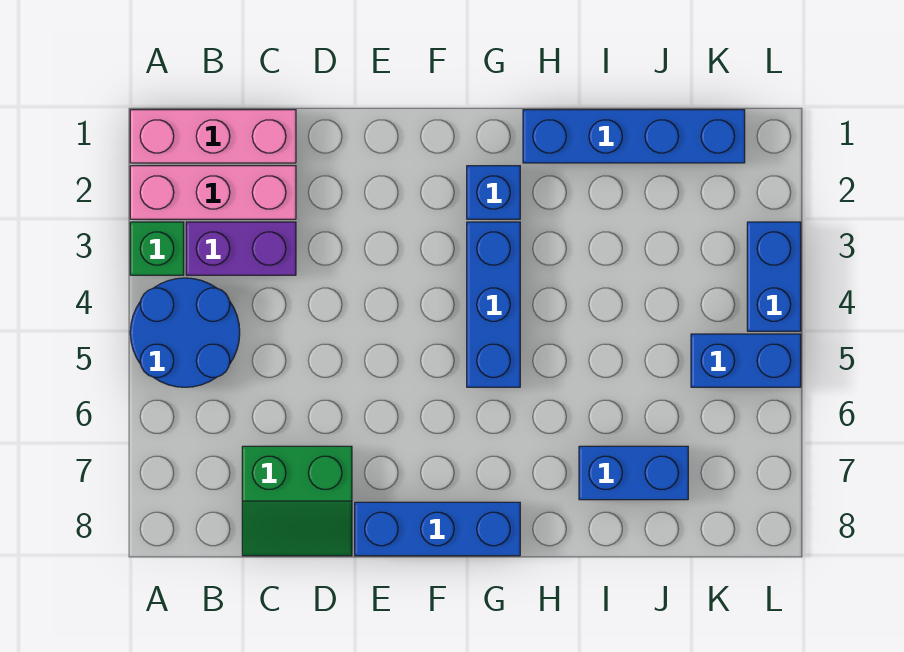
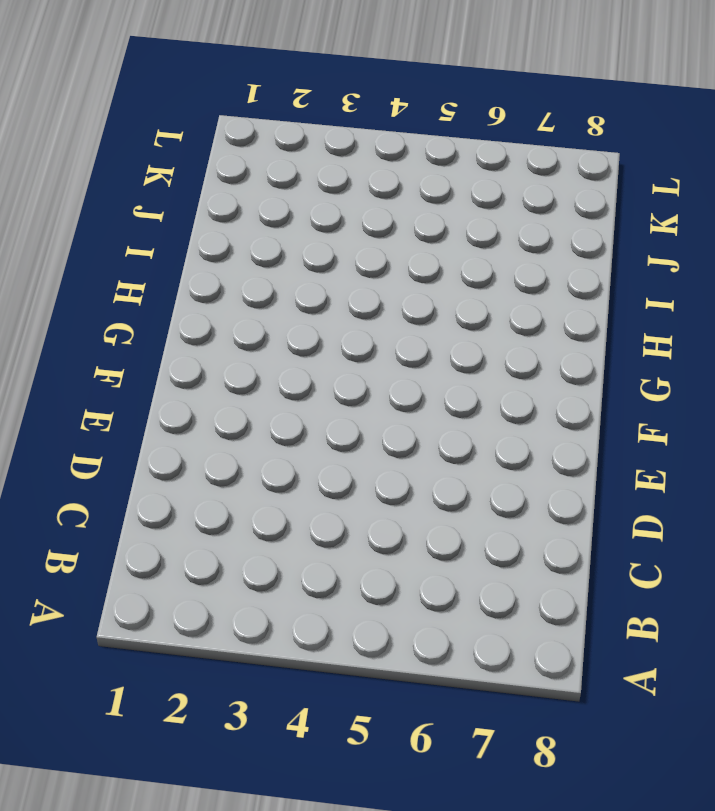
none -> pink brick A1:C1 level 1
none -> pink brick A2:C2 level 1
none -> green brick A3 level 1

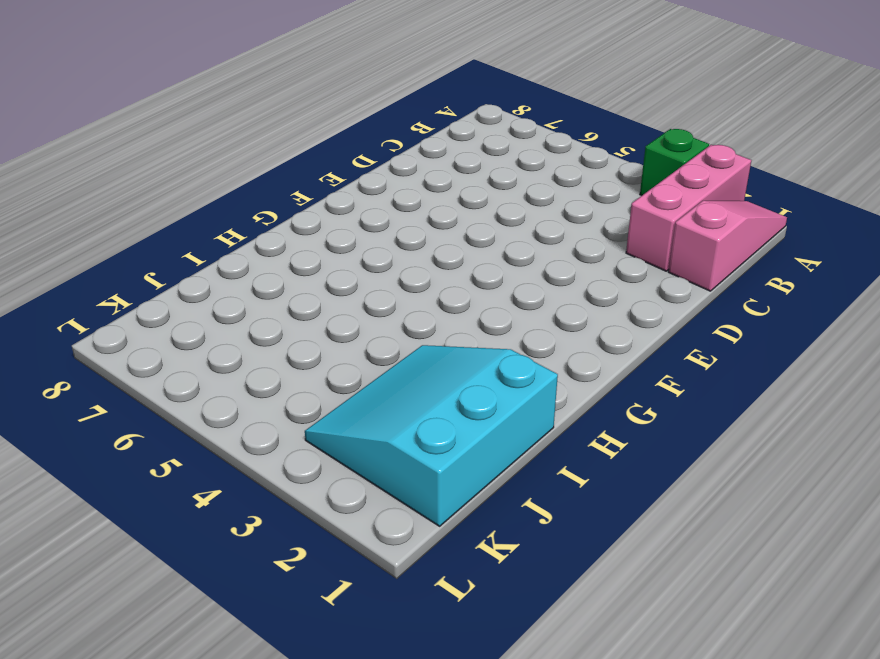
pink slope A1:C1 level 1 top C -> pink brick A1:C1 level 1
cyan slope I1:K3 level 1 top 1 -> blue brick H1:K1 level 1
none -> blue round brick A4:B5 level 1
none -> purple brick B3:C3 level 1
none -> green slope C7:D8 level 1 top 7

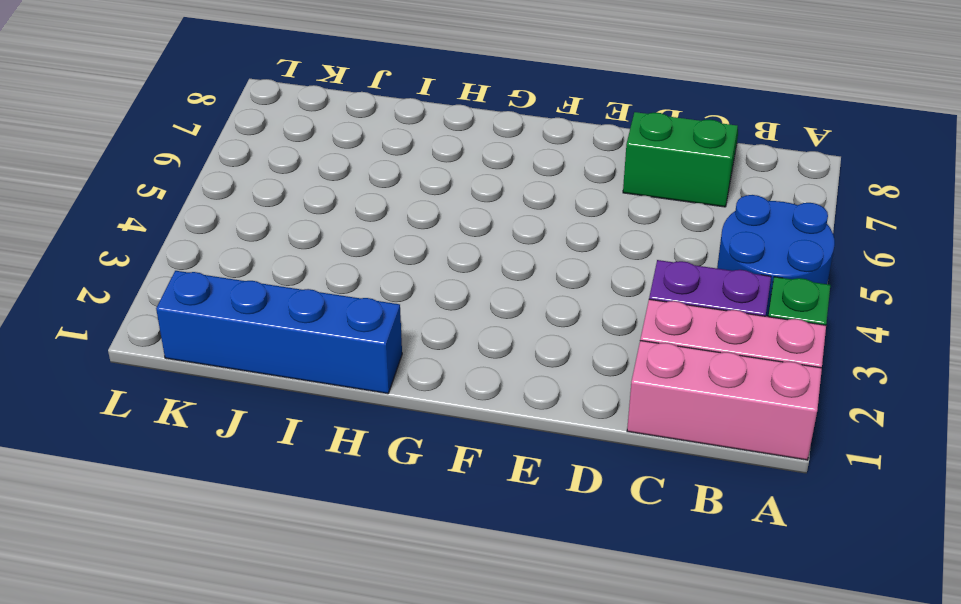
none -> blue brick E8:G8 level 1
none -> blue brick G2 level 1
none -> blue brick G3:G5 level 1

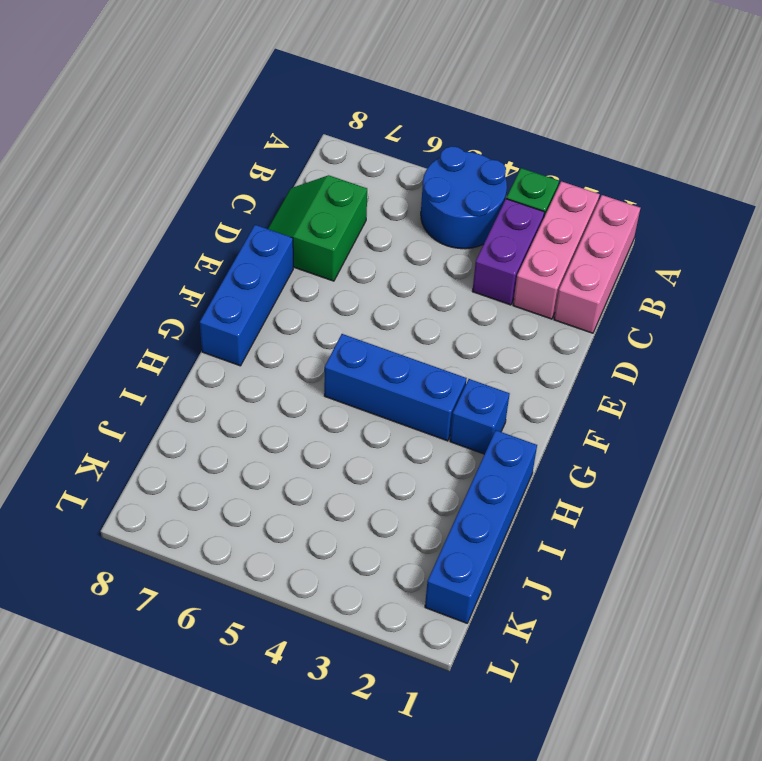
none -> blue brick I7:J7 level 1
none -> blue brick K5:L5 level 1
none -> blue brick L3:L4 level 1

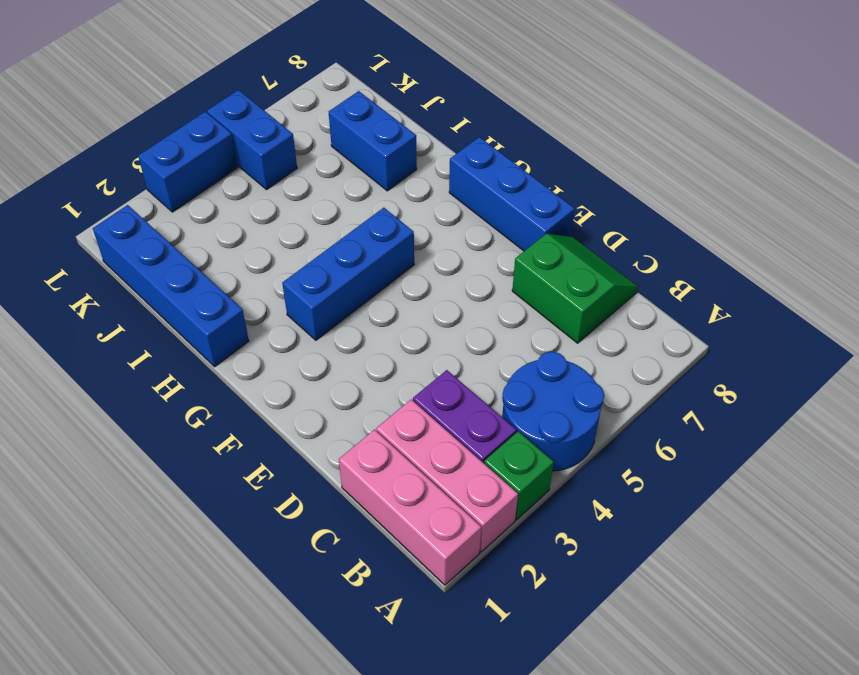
none -> blue brick G2 level 1

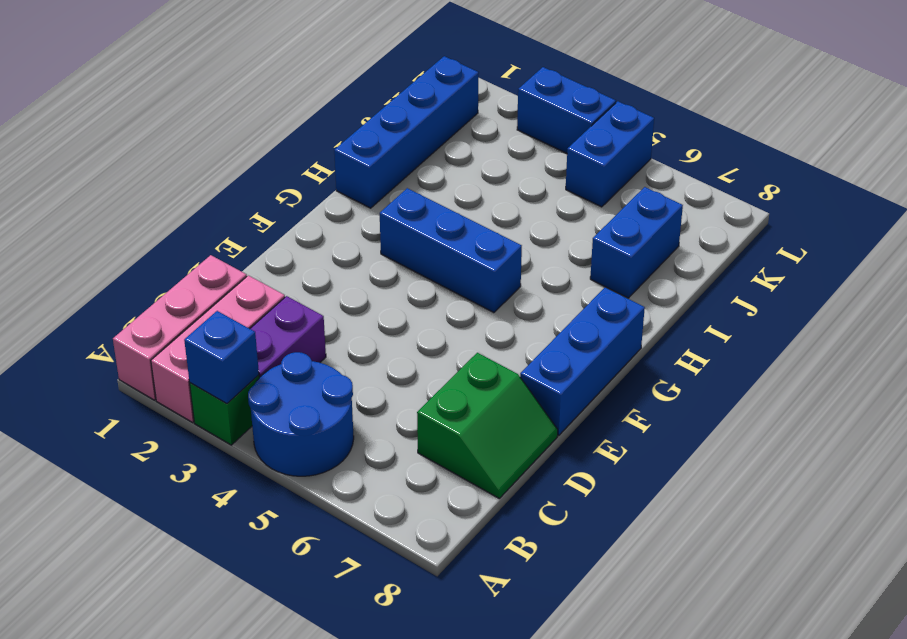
blue brick A3 level 2 -> blue brick G2 level 1

